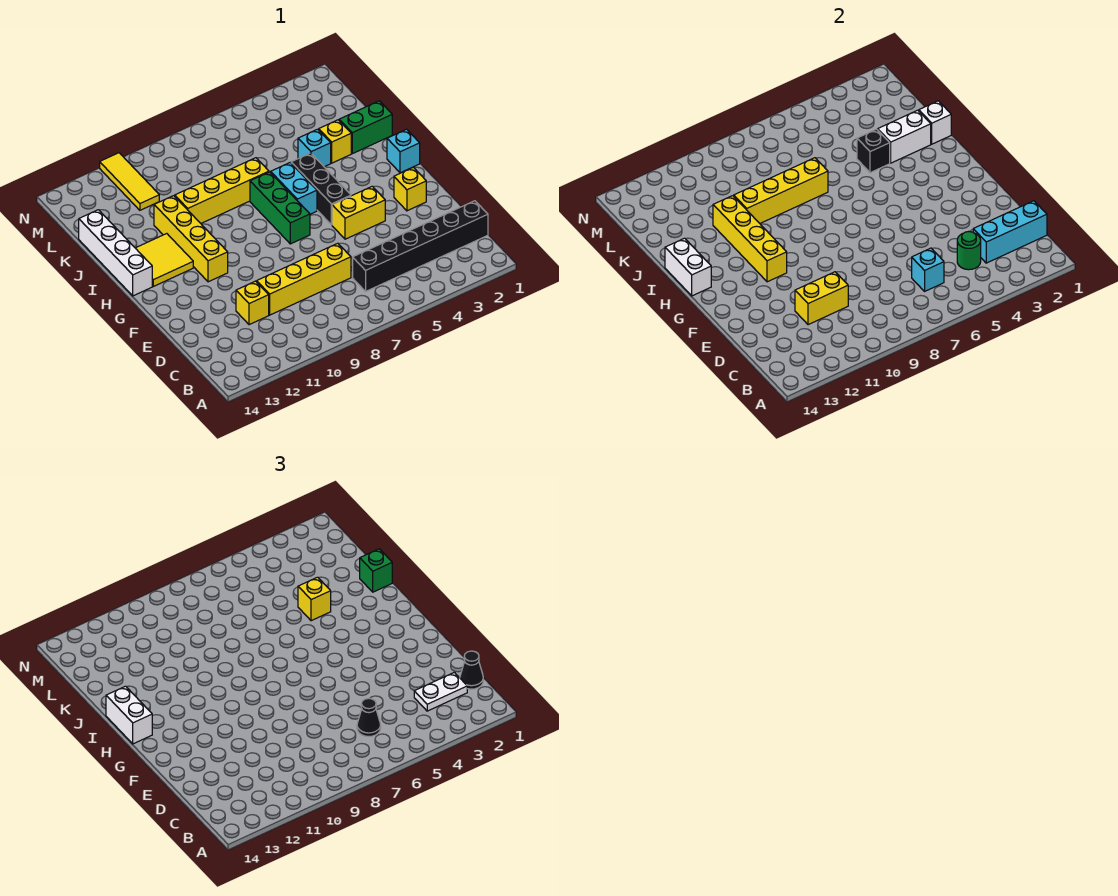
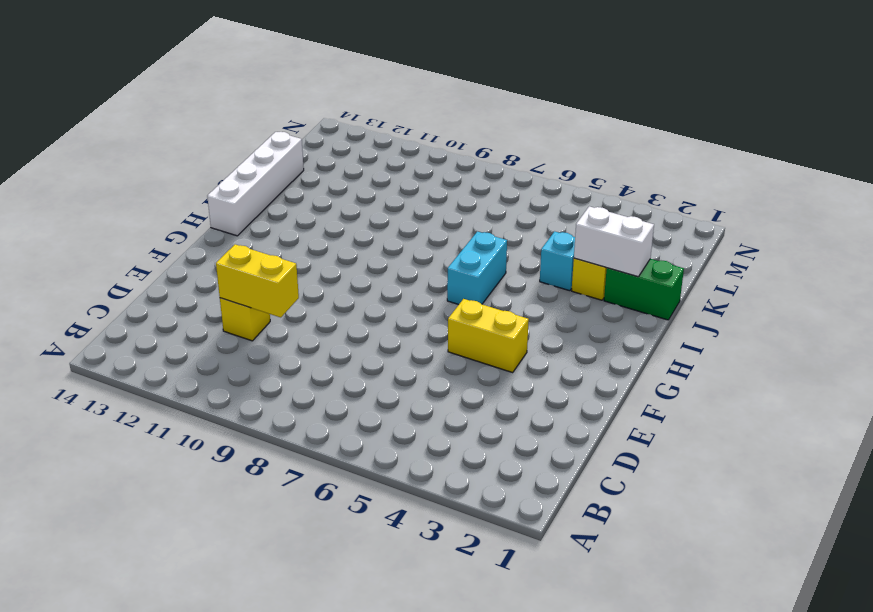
none -> black brick C1:C6 level 1
none -> yellow brick D7:D10 level 1
none -> yellow brick F2 level 1
none -> black brick G5:I5 level 1

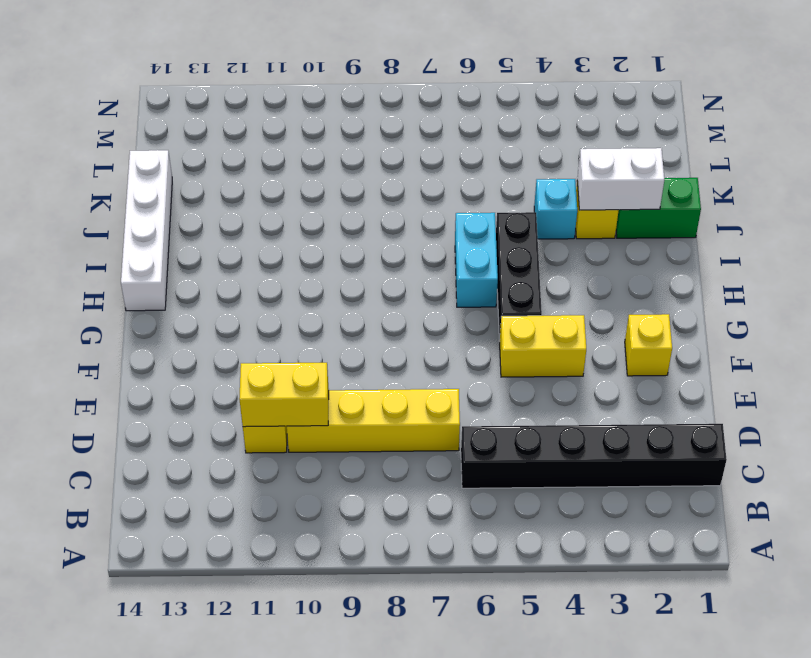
none -> green brick G7:I7 level 1
none -> yellow brick G11:J11 level 1
none -> cyan brick H1 level 1
none -> yellow tile H12:I13 level 1

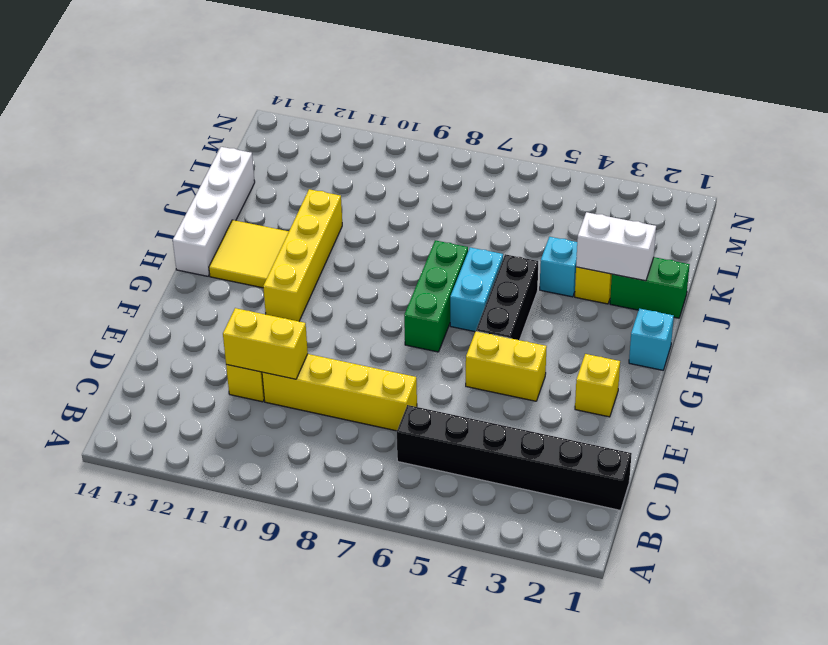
none -> yellow brick J7:J10 level 1
none -> yellow tile L11:N11 level 1
none -> cyan brick C1:C3 level 2
none -> green round brick C4 level 2

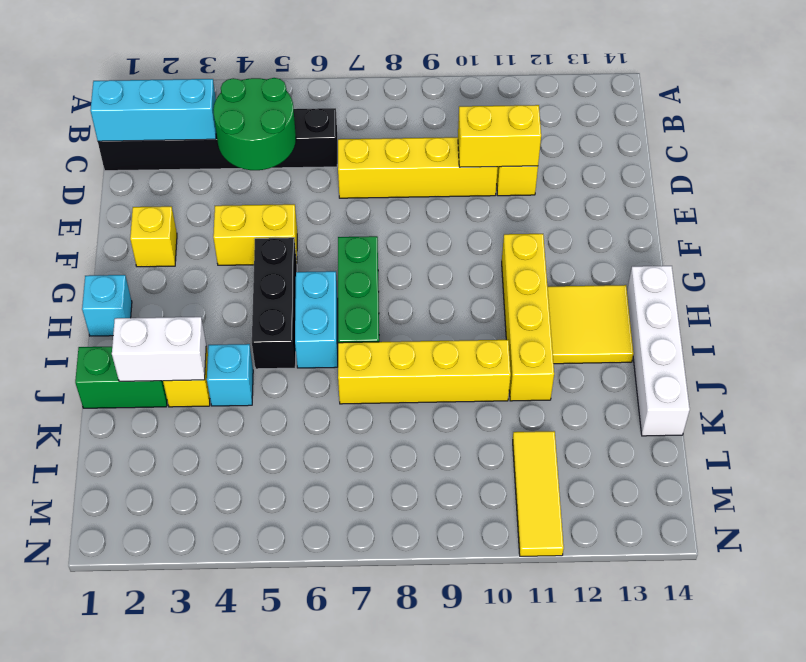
green round brick C4:D5 level 2 -> green round brick C4 level 2
none -> cyan brick C6 level 2
none -> yellow brick G11:J11 level 2
none -> white brick H14:I14 level 2
none -> white brick J1 level 2

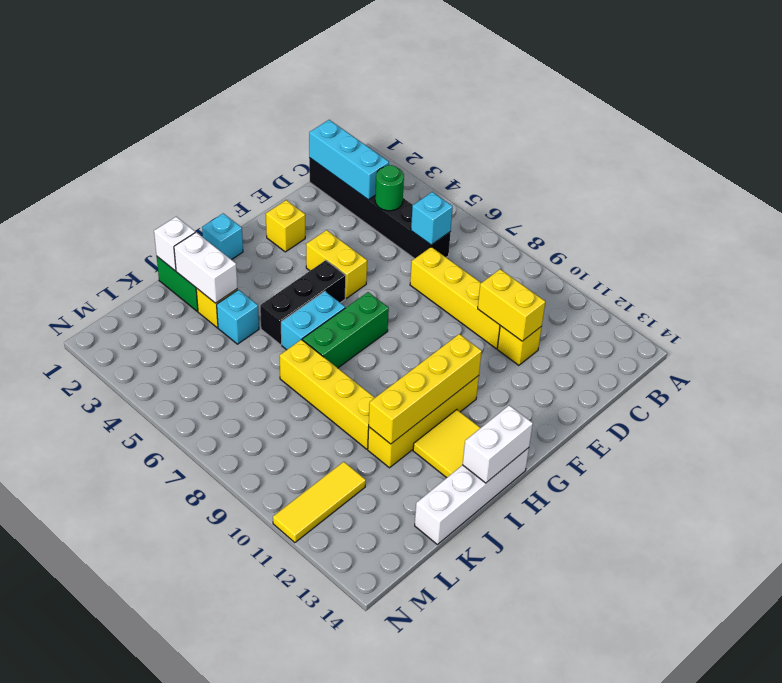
none -> black brick J4 level 2
none -> yellow brick J7:J10 level 2
none -> black cone C1 level 3
none -> white plate C2:C3 level 3

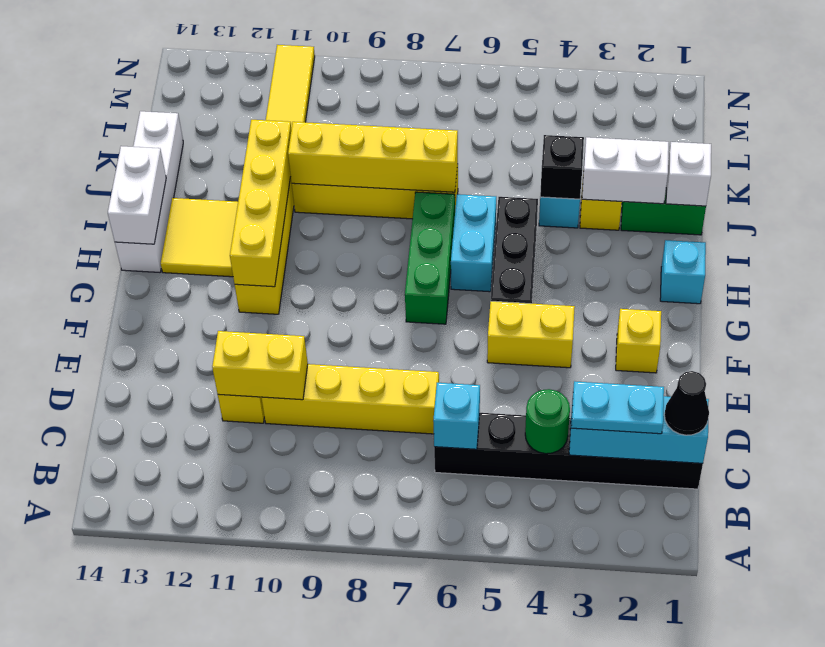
cyan plate C2:C3 level 3 -> white plate C2:C3 level 3
none -> black cone C6 level 3
none -> white brick H14:I14 level 3
none -> green brick J1 level 3
none -> yellow brick J4 level 3

